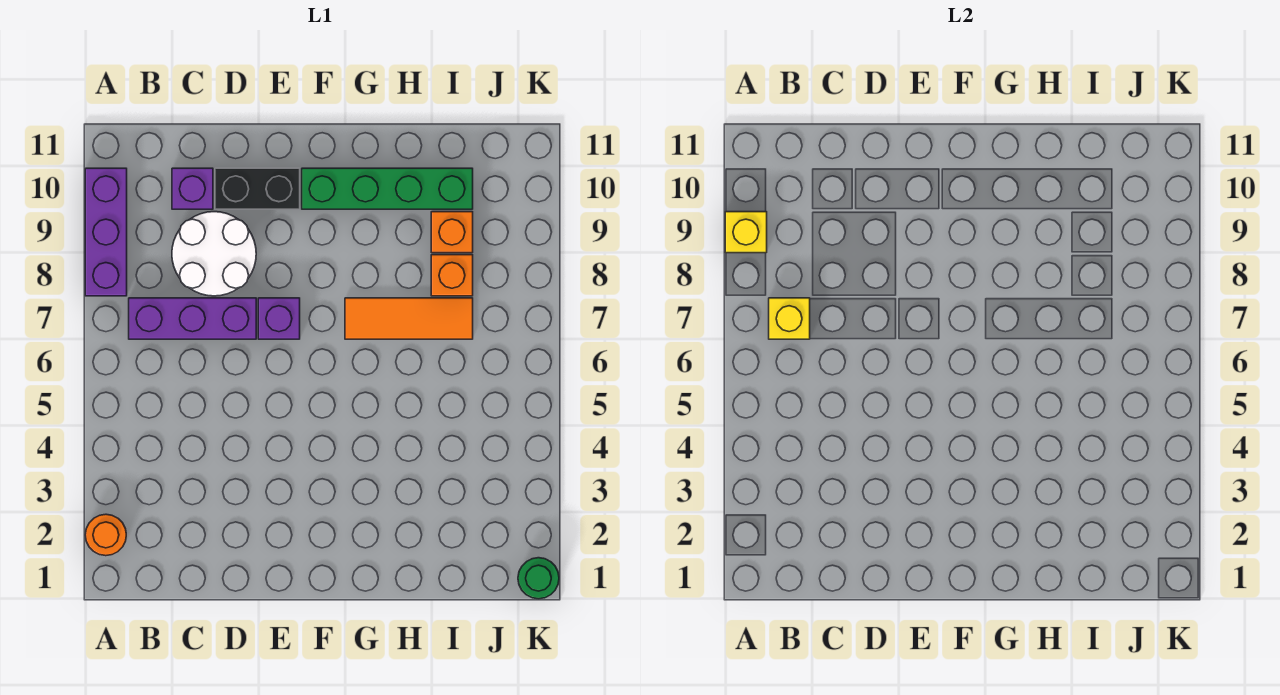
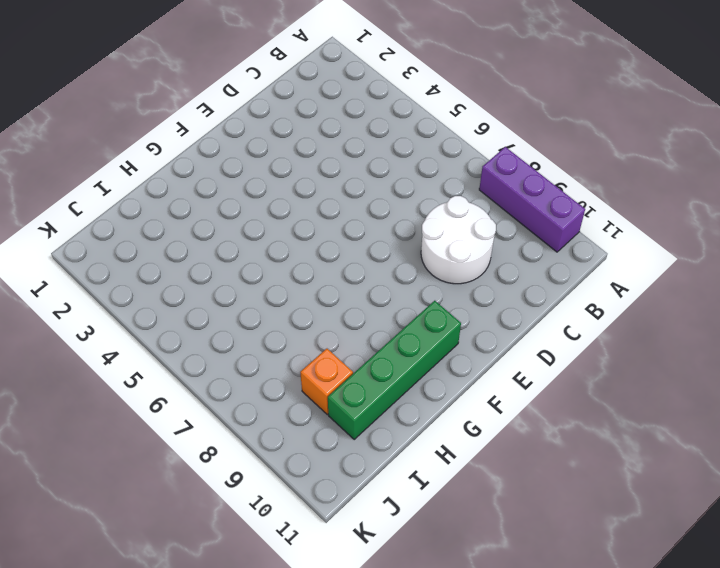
none -> orange round brick A2 level 1
none -> purple brick B7:D7 level 1
none -> purple brick C10 level 1

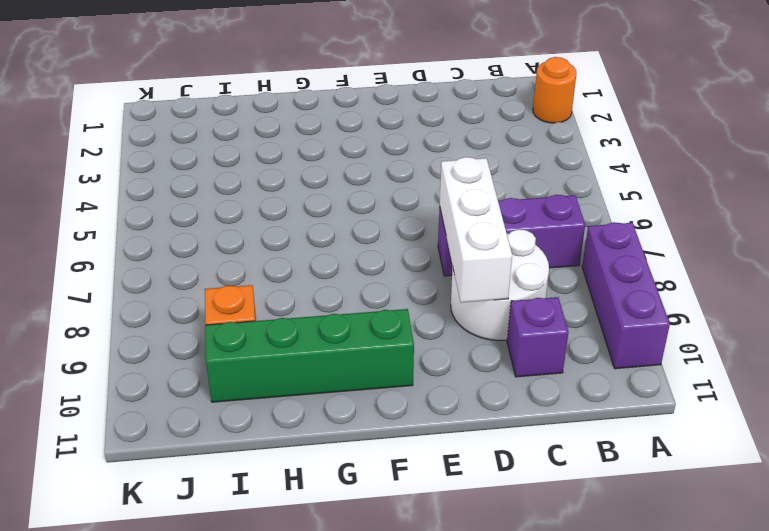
white brick D7:D9 level 2 -> none
none -> black brick D10:E10 level 1
none -> purple brick E7 level 1
none -> orange tile G7:I7 level 1

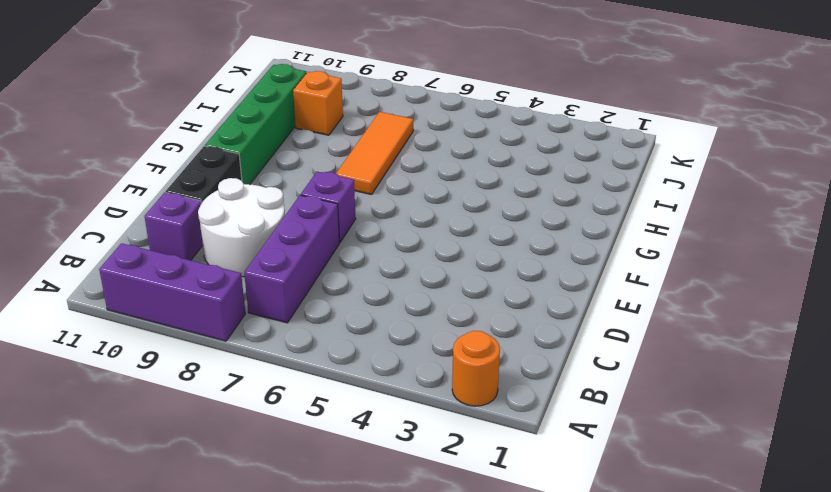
none -> orange brick I8 level 1
none -> green round brick K1 level 1
none -> yellow brick A9 level 2

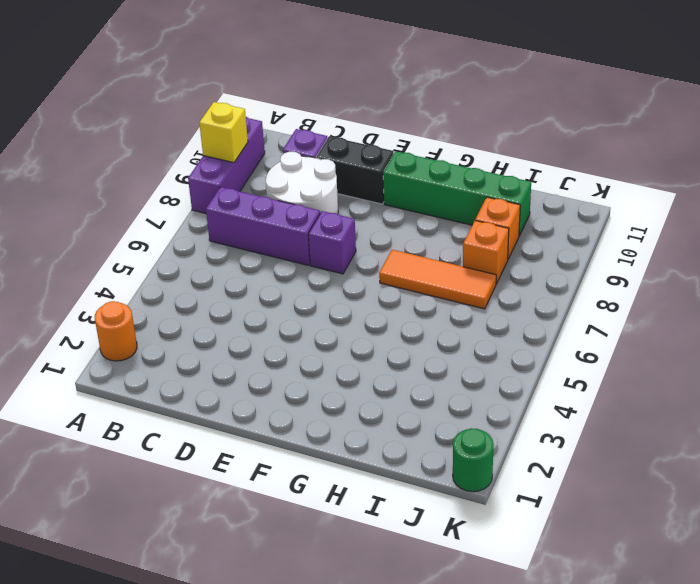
none -> yellow brick B7 level 2

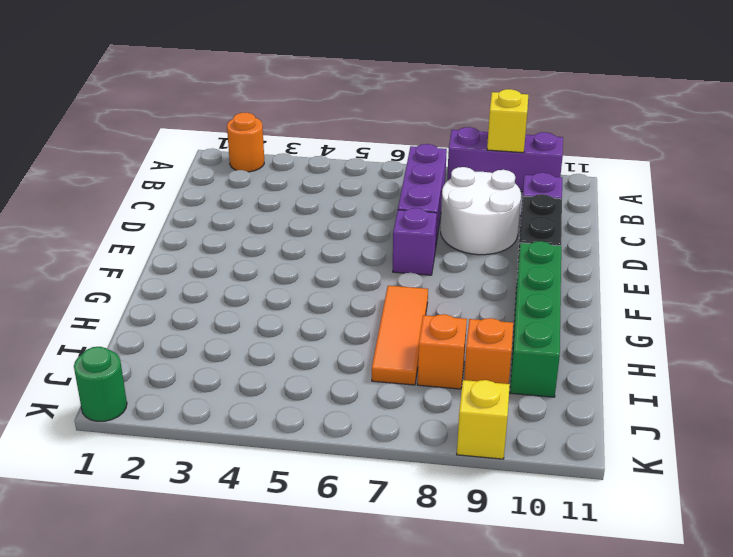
yellow brick K9 level 1 -> yellow brick B7 level 2

